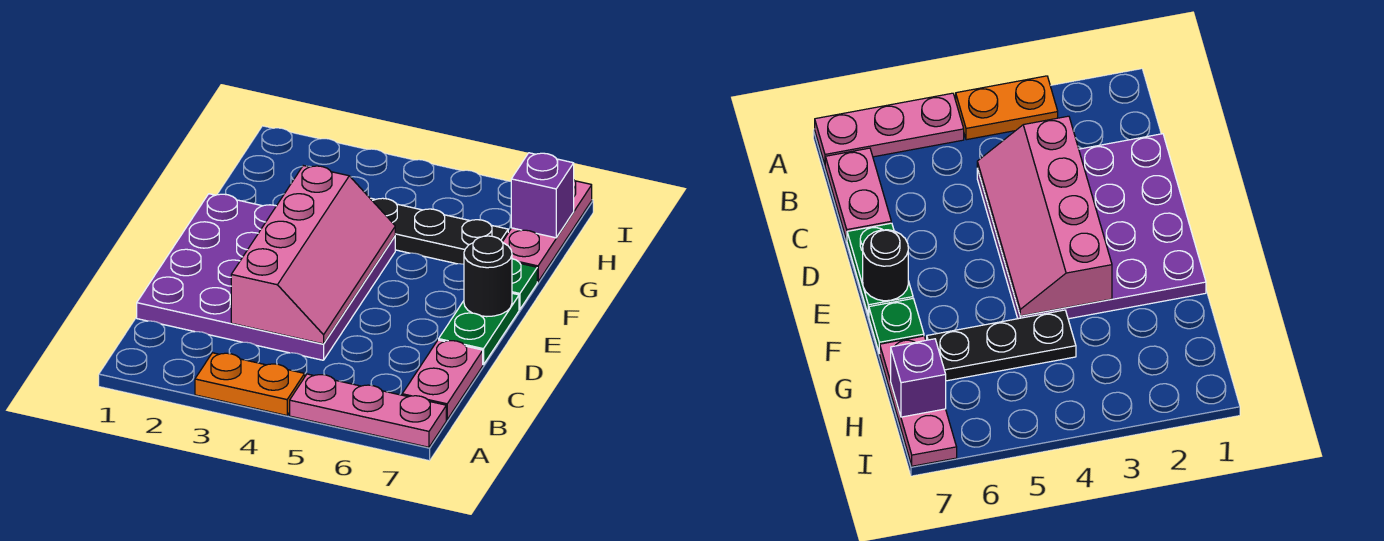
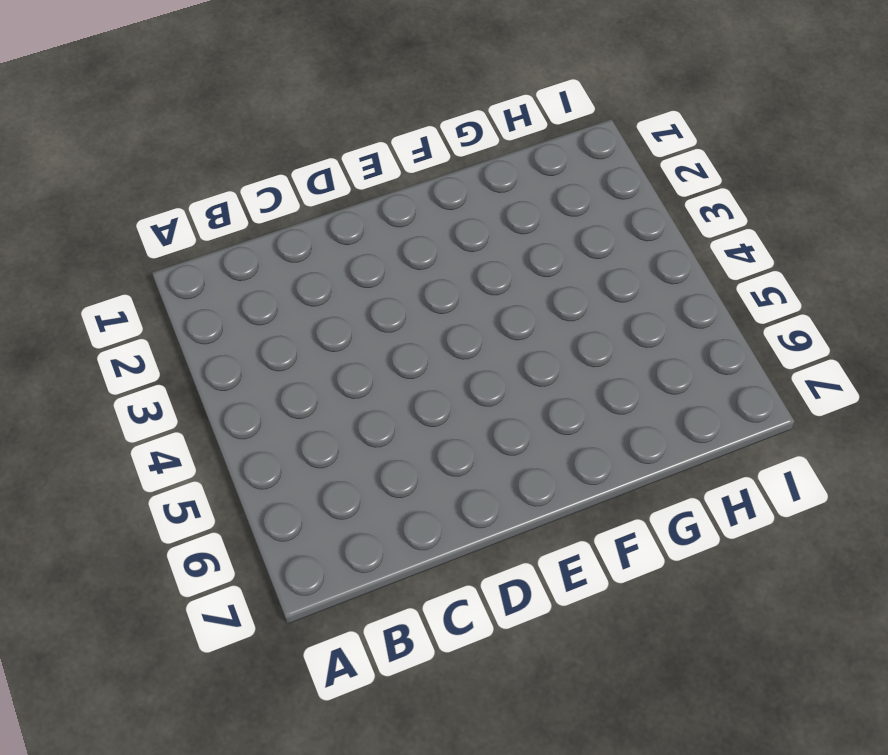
none -> orange plate A3:A4 level 1
none -> pink plate A5:A7 level 1

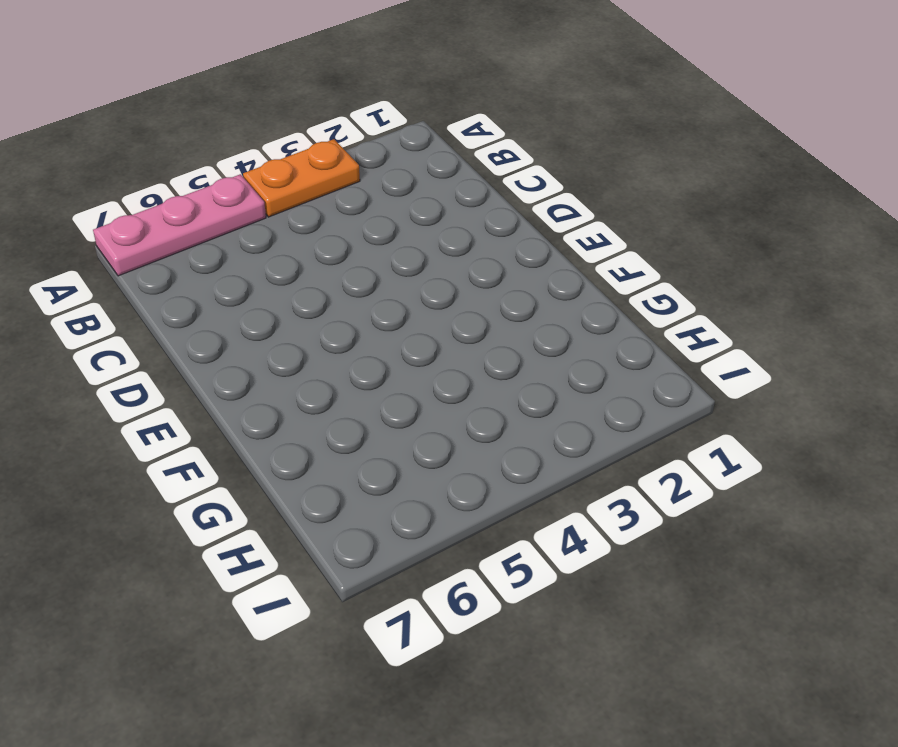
none -> pink plate B7:C7 level 1
none -> purple plate C1:F4 level 1

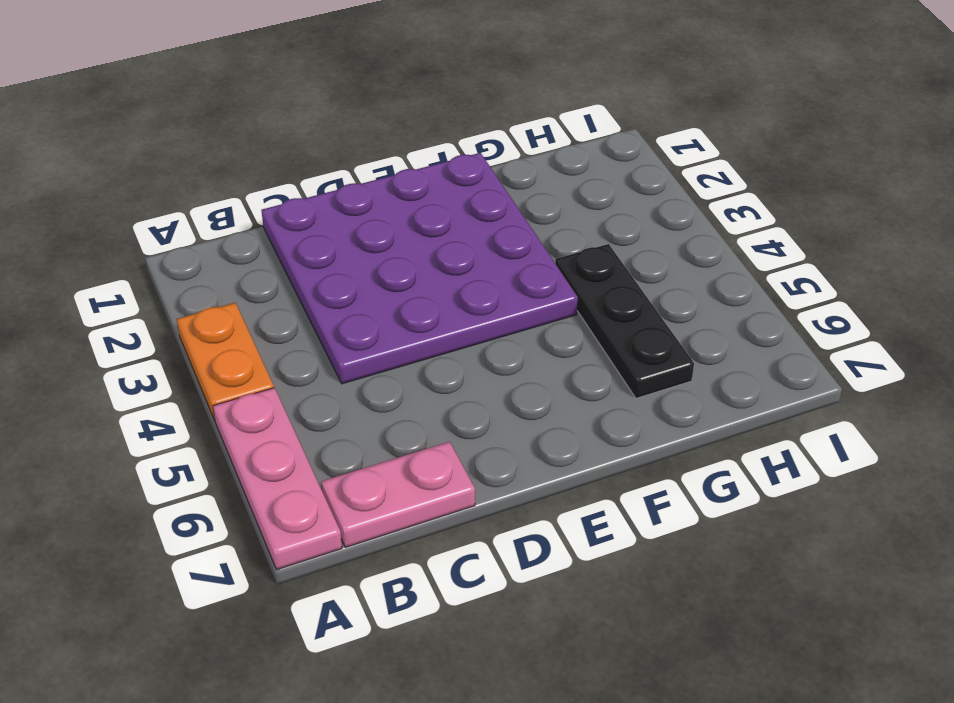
none -> green plate D7:E7 level 1
none -> green plate F7 level 1

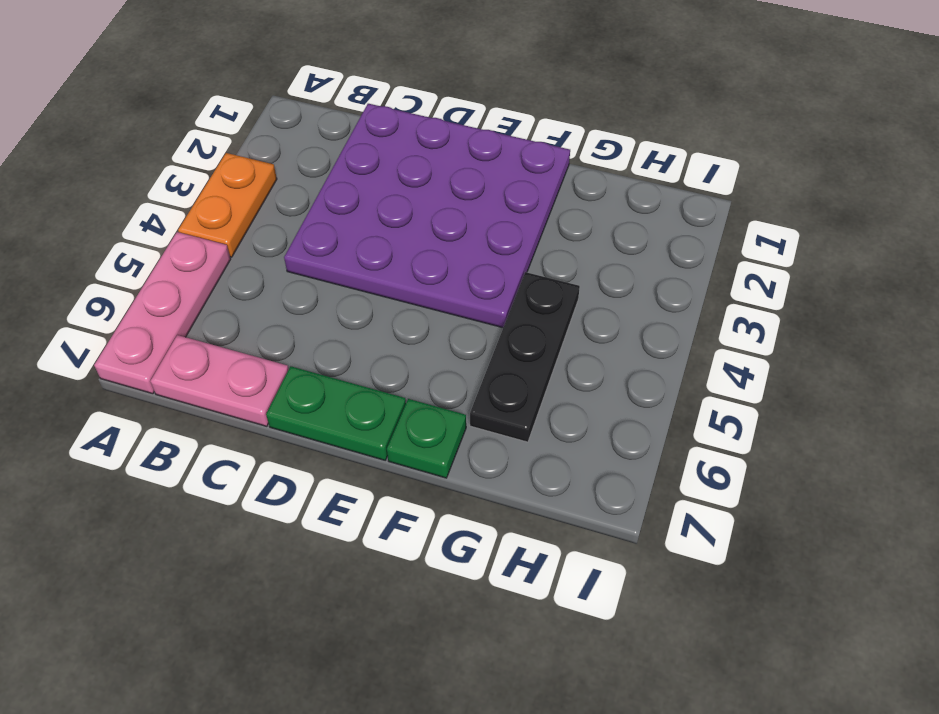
none -> pink plate G7:I7 level 1
none -> pink slope C3:F4 level 2 top 3

